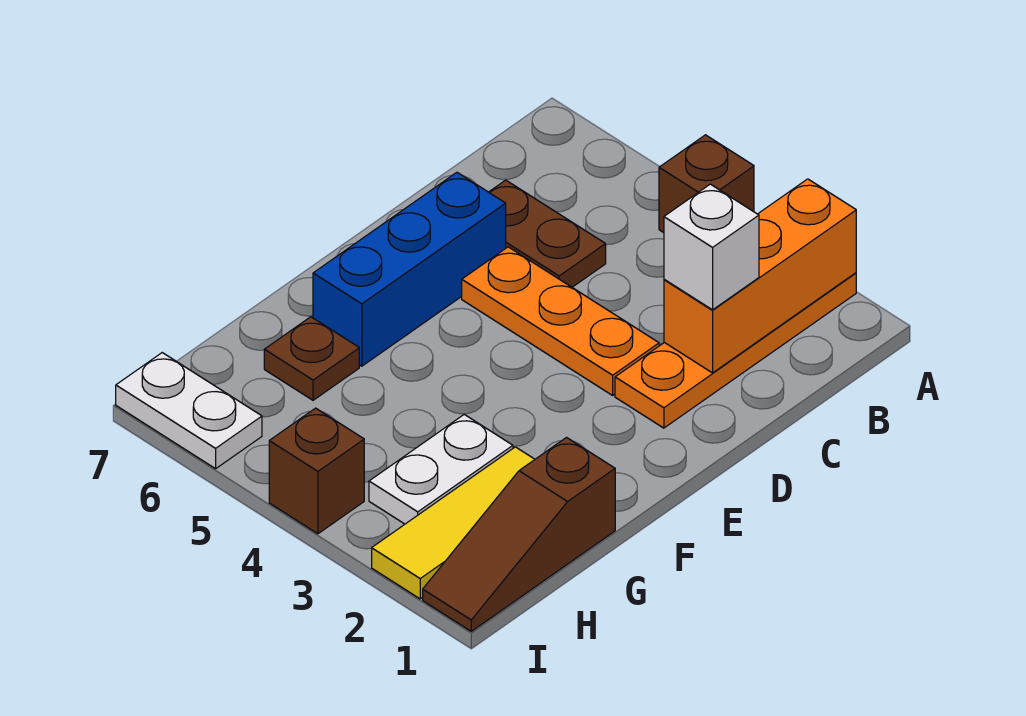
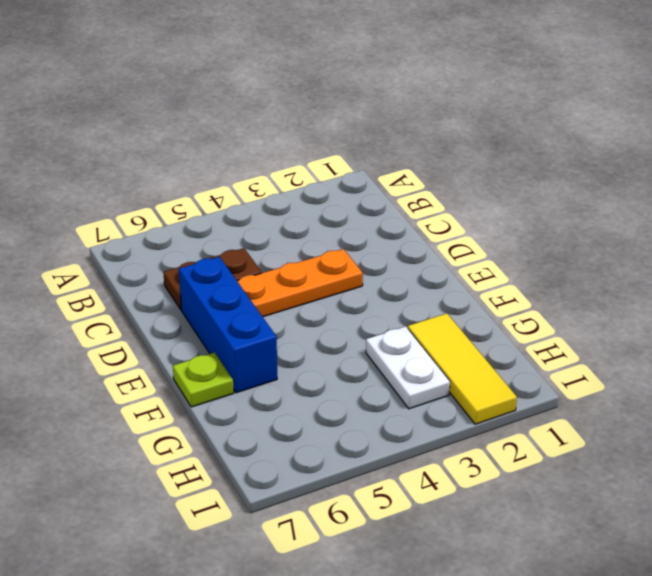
lime plate F7 level 1 -> none
none -> orange plate A2:D2 level 1
none -> brown brick A4 level 1
none -> brown slope G1:I1 level 1 top G

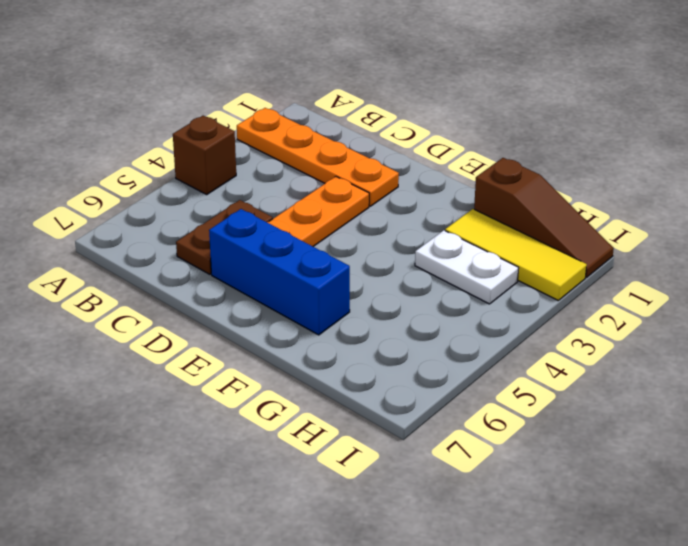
none -> brown plate G6 level 1
none -> brown brick I4 level 1
none -> white plate I6:I7 level 1

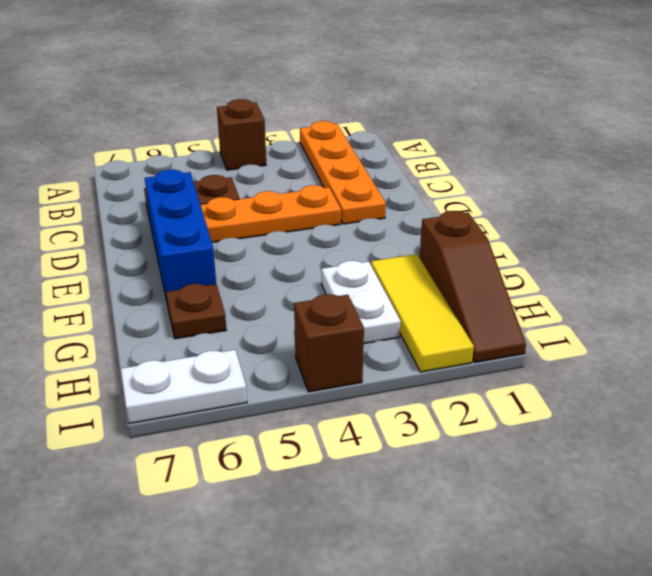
none -> orange brick A2:C2 level 2
none -> white brick C2 level 3

